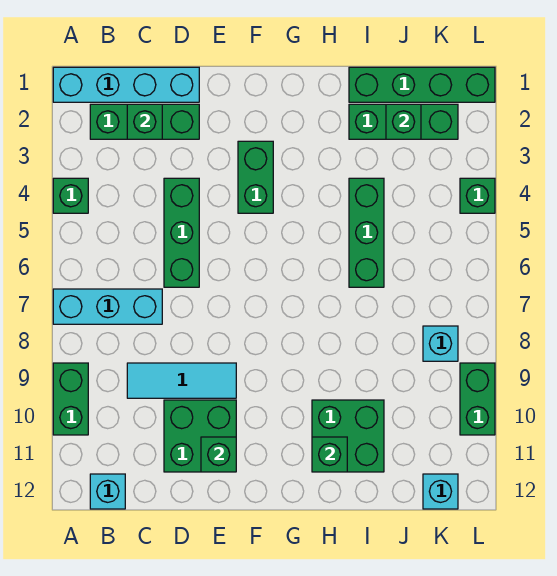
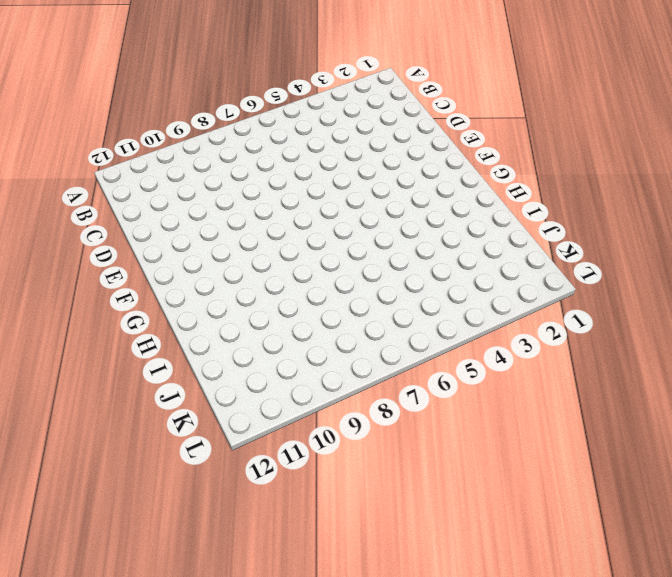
none -> cyan brick A1:D1 level 1
none -> green brick A4 level 1
none -> cyan brick A7:C7 level 1

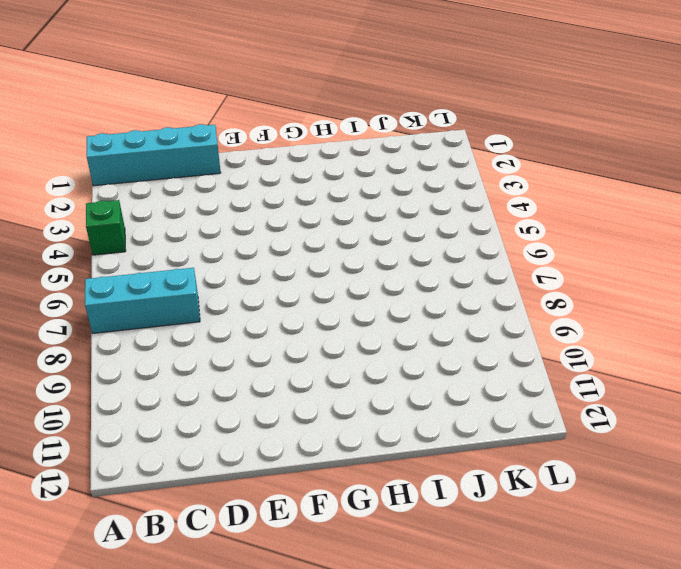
none -> green brick A9:A10 level 1
none -> green brick B2:D2 level 1
none -> cyan brick B12 level 1

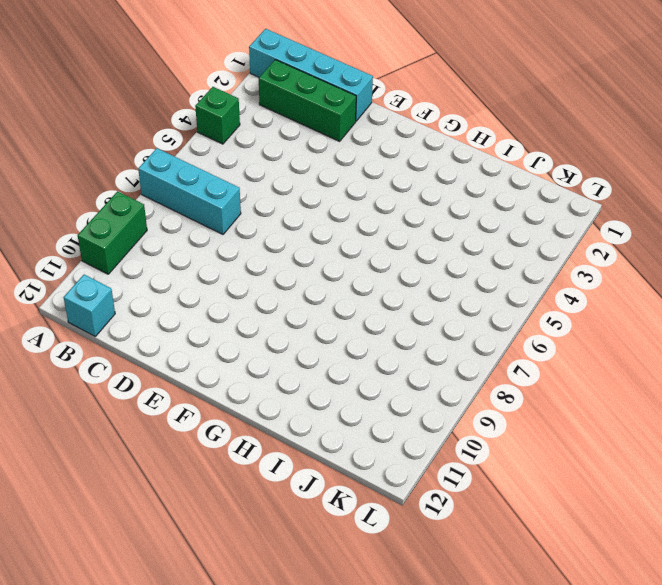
none -> cyan tile C9:E9 level 1
none -> green brick D4:D6 level 1
none -> green brick D10:E11 level 1

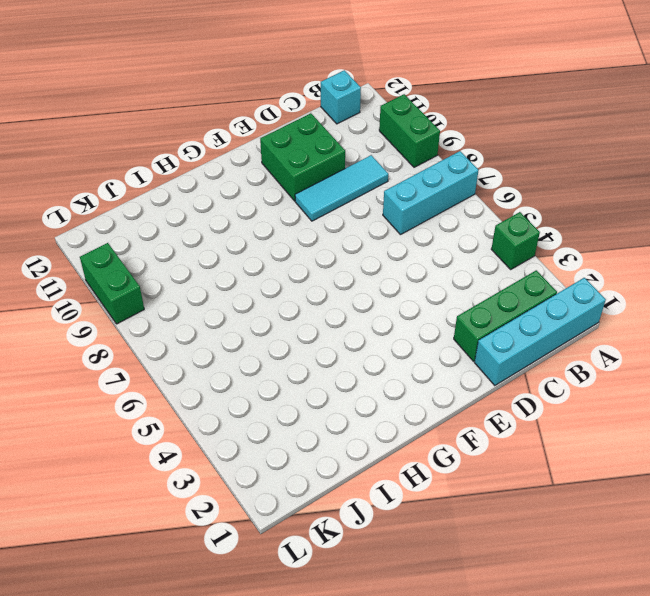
none -> green brick D4:D6 level 1
none -> green brick F3:F4 level 1
none -> green brick H10:I11 level 1

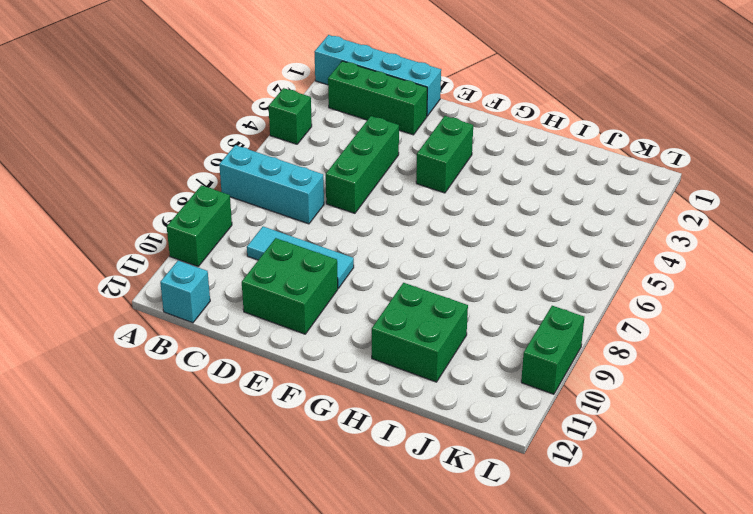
none -> green brick I1:L1 level 1
none -> green brick I2:K2 level 1
none -> green brick I4:I6 level 1

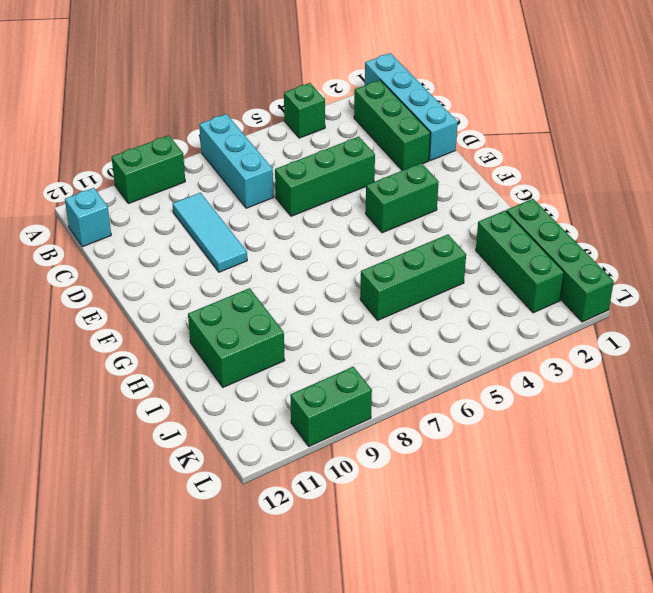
none -> green brick D10:E11 level 1
none -> cyan brick K8 level 1
none -> cyan brick K12 level 1

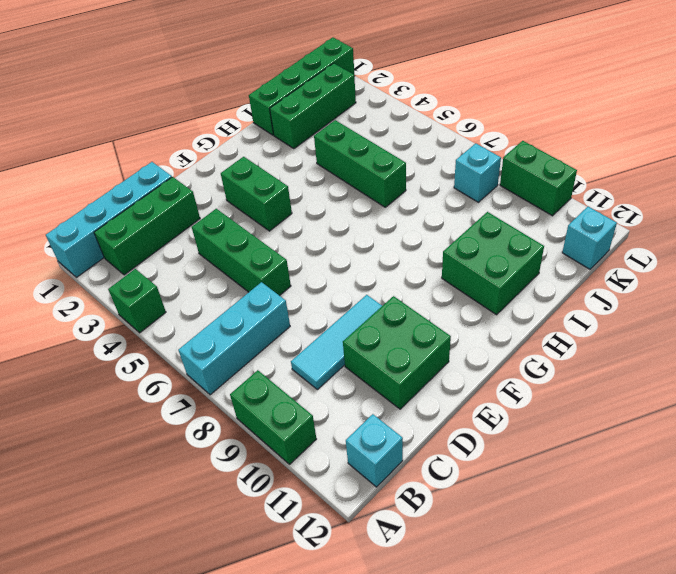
none -> green brick L4 level 1
none -> green brick C2 level 2
none -> green brick E11 level 2

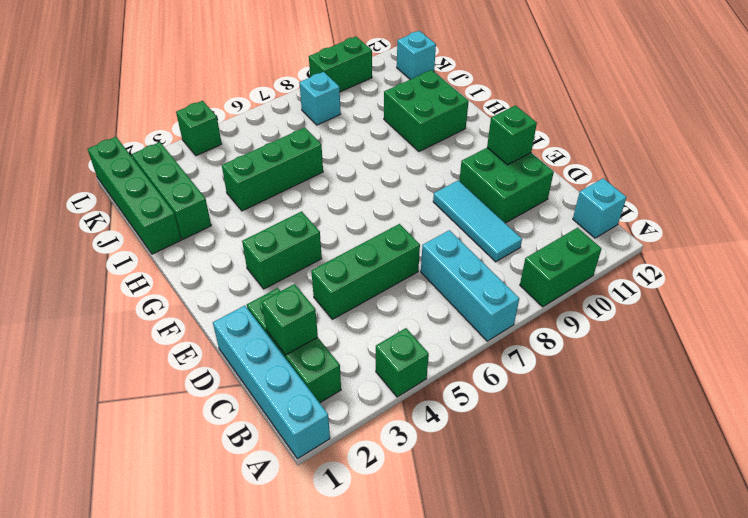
none -> green brick H11 level 2
none -> green brick J2 level 2

